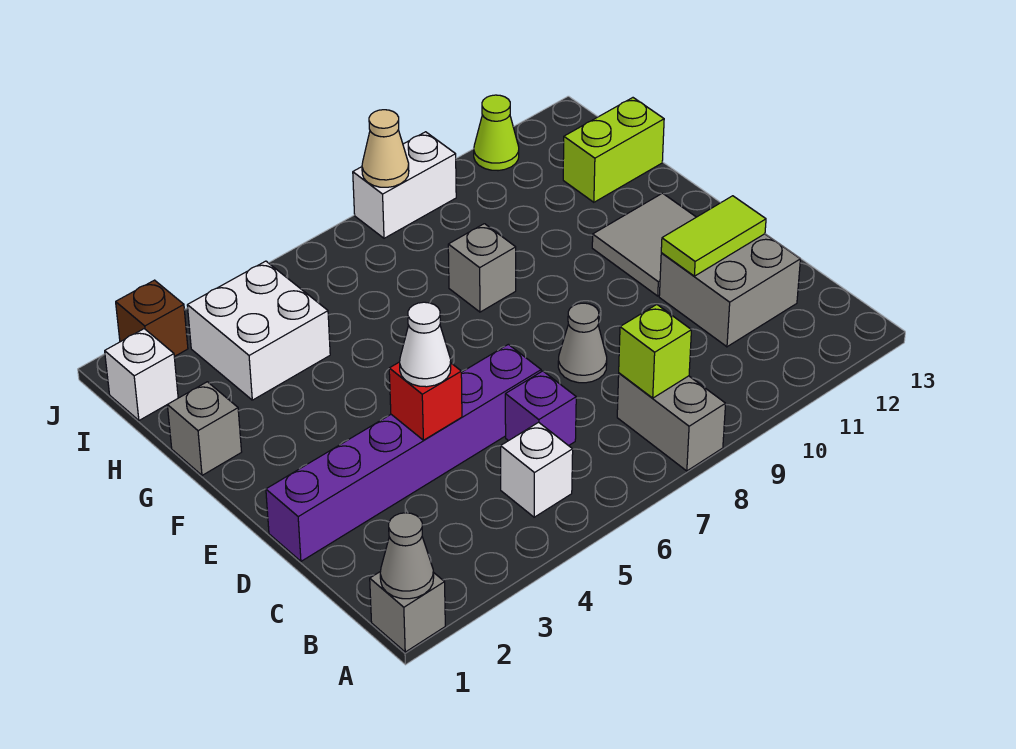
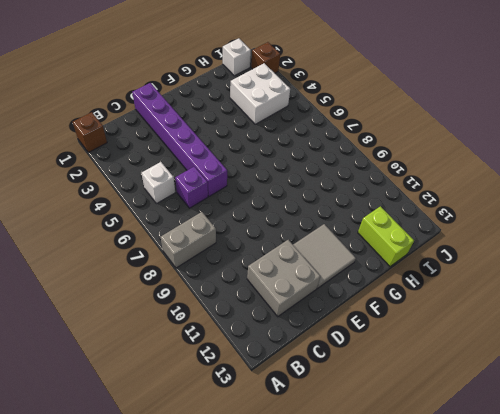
brown brick A1 level 1 -> grey brick A1 level 1
none -> grey cone D8 level 1
none -> grey brick G1 level 1
none -> grey brick G8 level 1

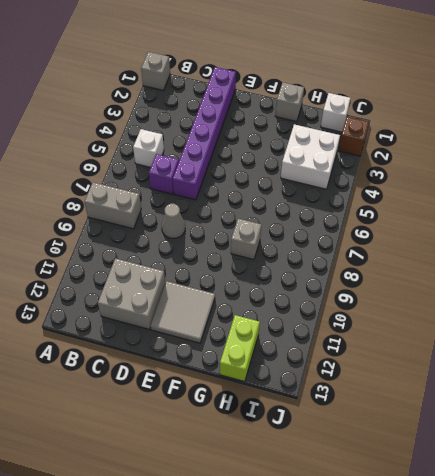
none -> white brick J8:J9 level 1
none -> lime cone J11 level 1
none -> grey cone A1 level 2

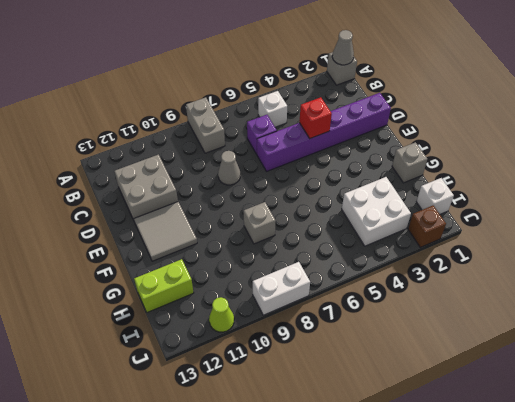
none -> lime brick B8 level 2
none -> lime tile D11:D12 level 2
none -> tan cone J8 level 2

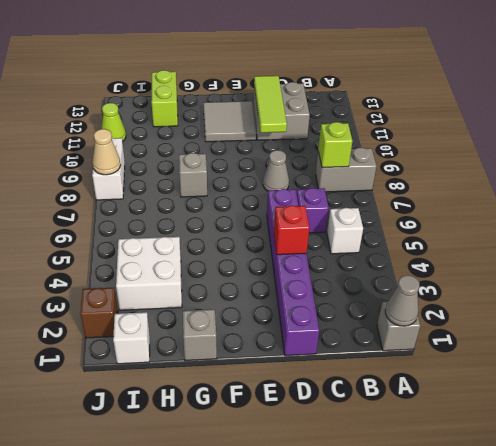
lime tile D10:D12 level 2 -> lime tile D11:D12 level 2
none -> white cone D4 level 3

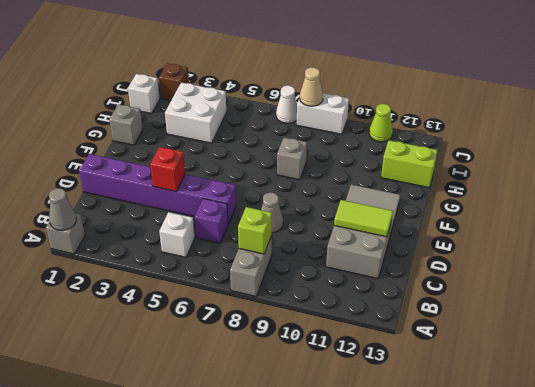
white cone J7 level 1 -> white cone D4 level 3

